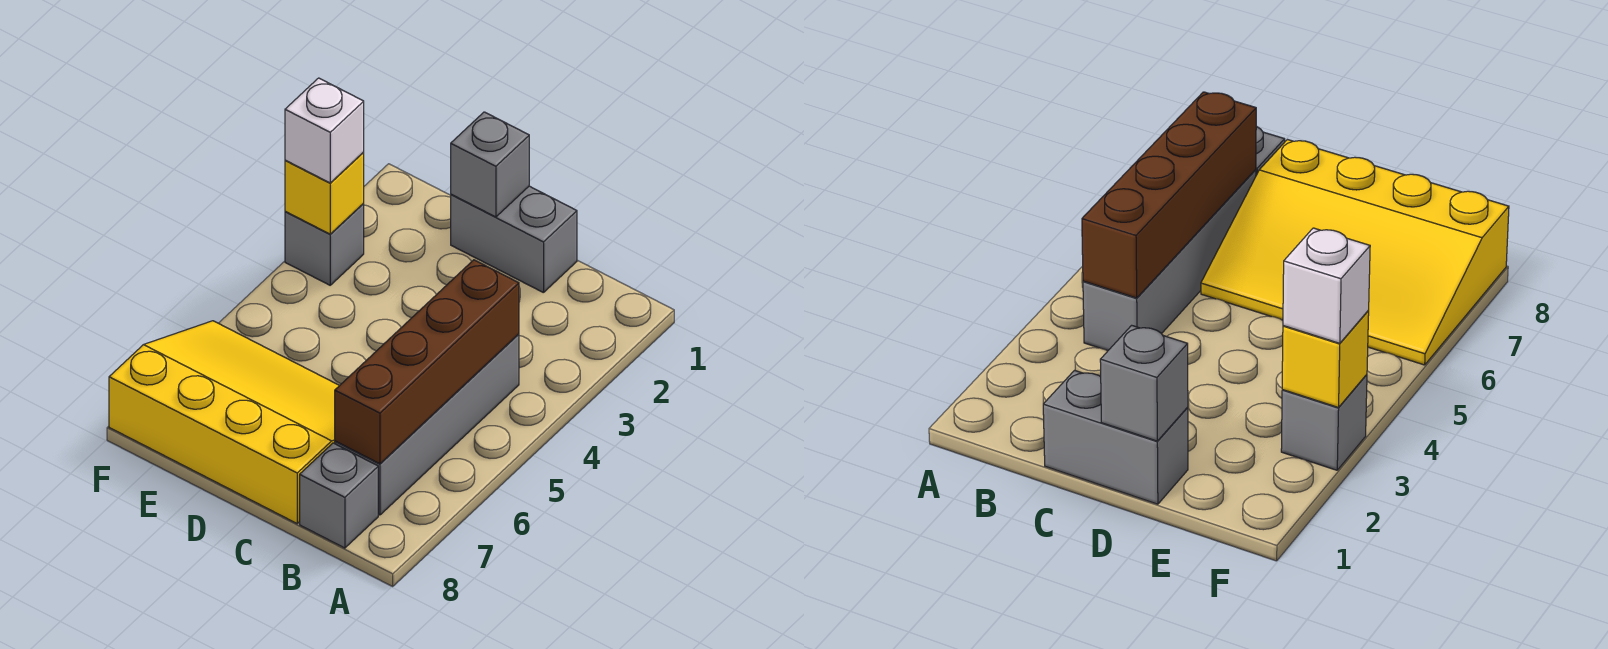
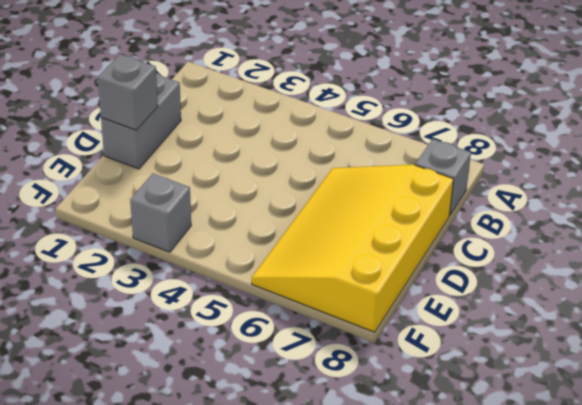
none -> grey brick B4:B7 level 1
none -> brown brick B4:B7 level 2

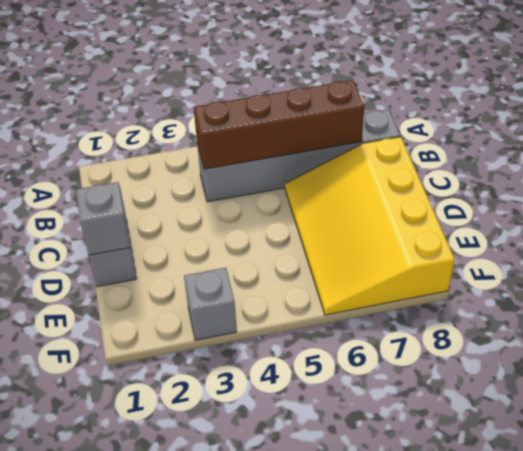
none -> yellow brick F3 level 2
none -> white brick F3 level 3

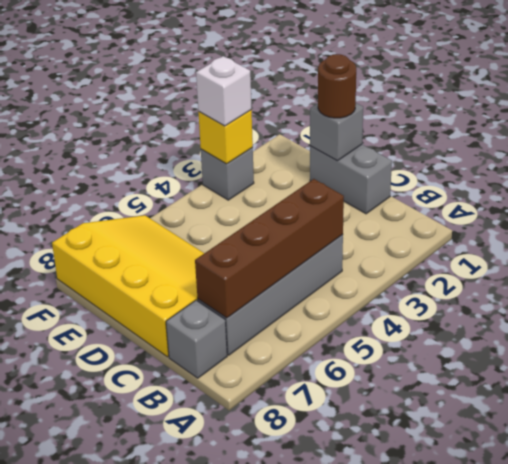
brown round brick D1 level 3 -> none

